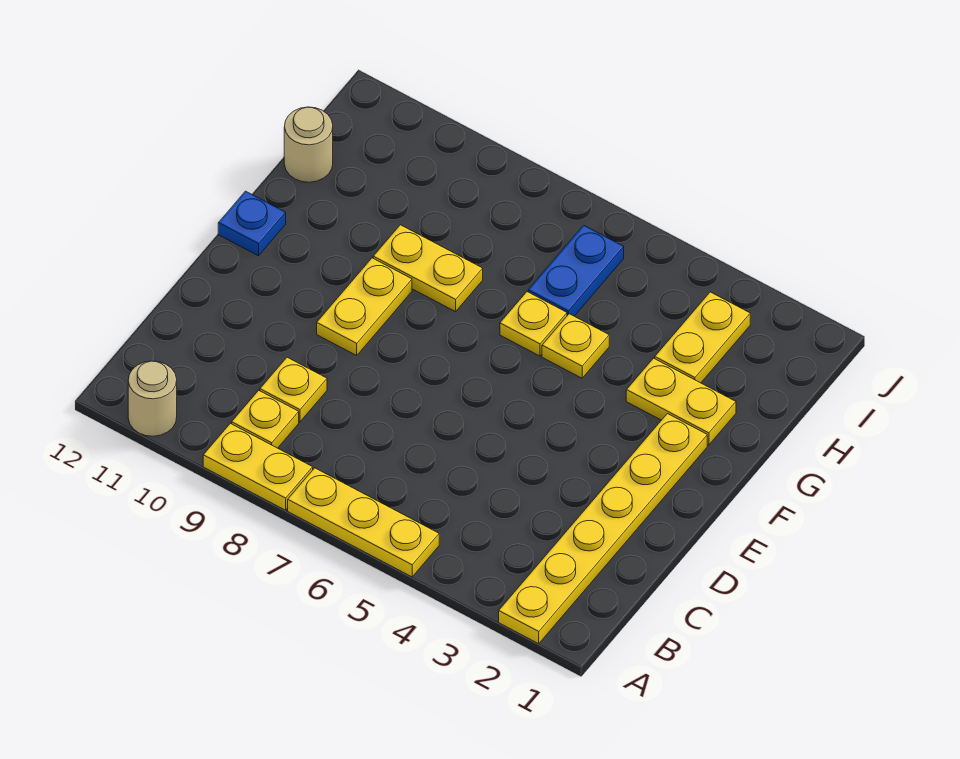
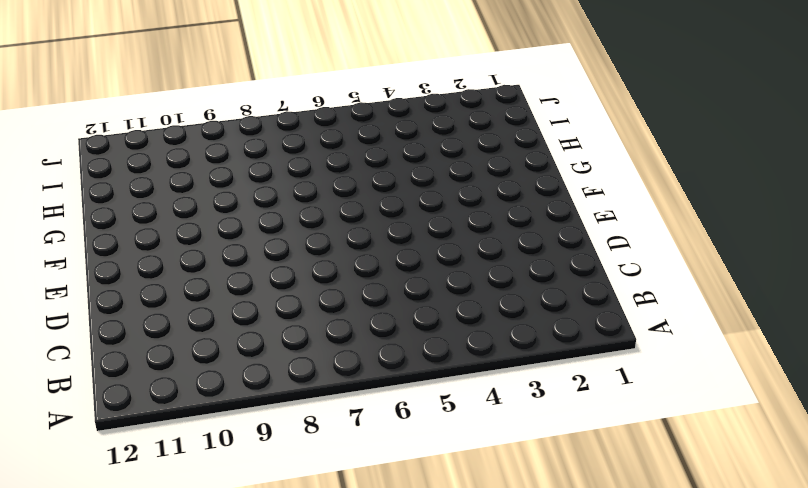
none -> yellow plate A2:F2 level 1
none -> yellow plate A5:A7 level 1
none -> yellow plate A8:A9 level 1

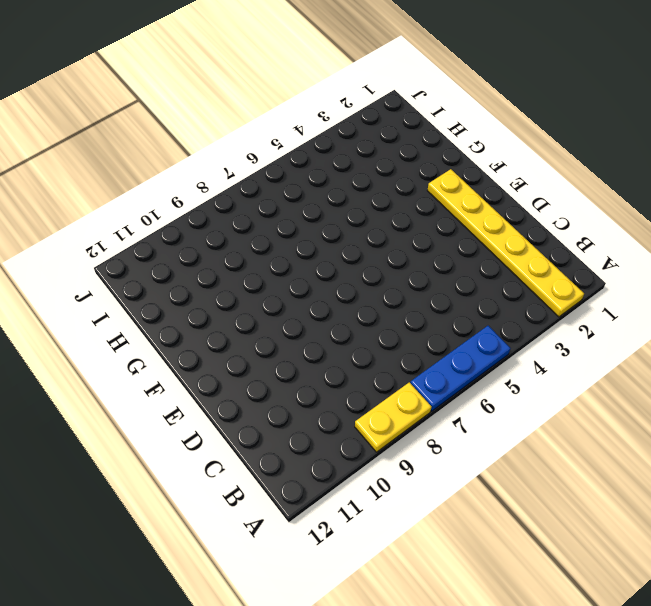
blue plate A5:A7 level 1 -> yellow plate A5:A7 level 1
none -> tan round brick A11 level 1
none -> yellow plate B9 level 1
none -> yellow plate C9 level 1

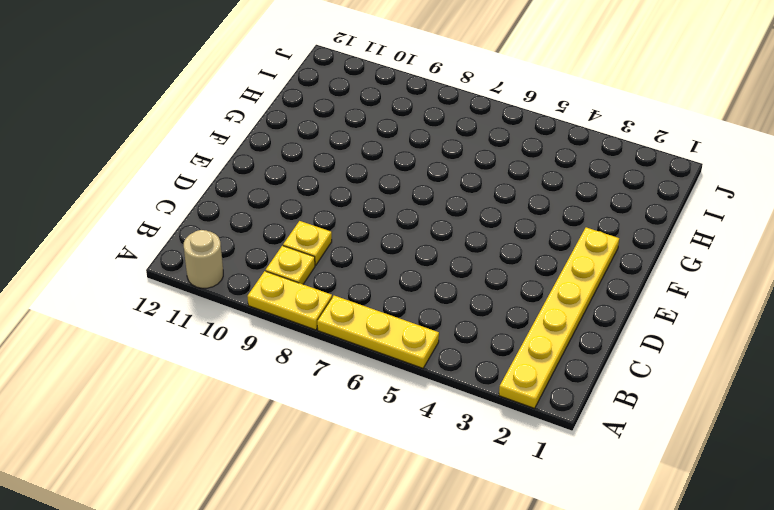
none -> yellow plate E9:F9 level 1
none -> blue plate F12 level 1
none -> yellow plate G2:G3 level 1

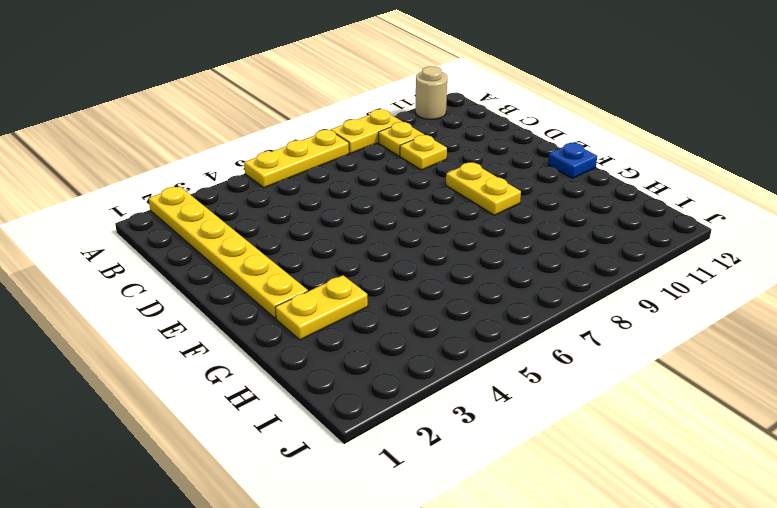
none -> yellow plate G5 level 1
none -> yellow plate G6 level 1
none -> yellow plate G8:G9 level 1

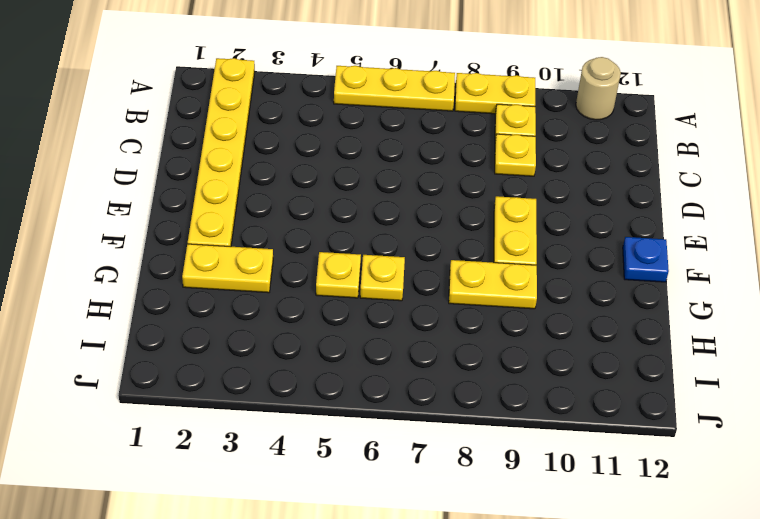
none -> yellow plate H3:I3 level 1
none -> blue plate H6:I6 level 1
none -> tan round brick H12 level 1

